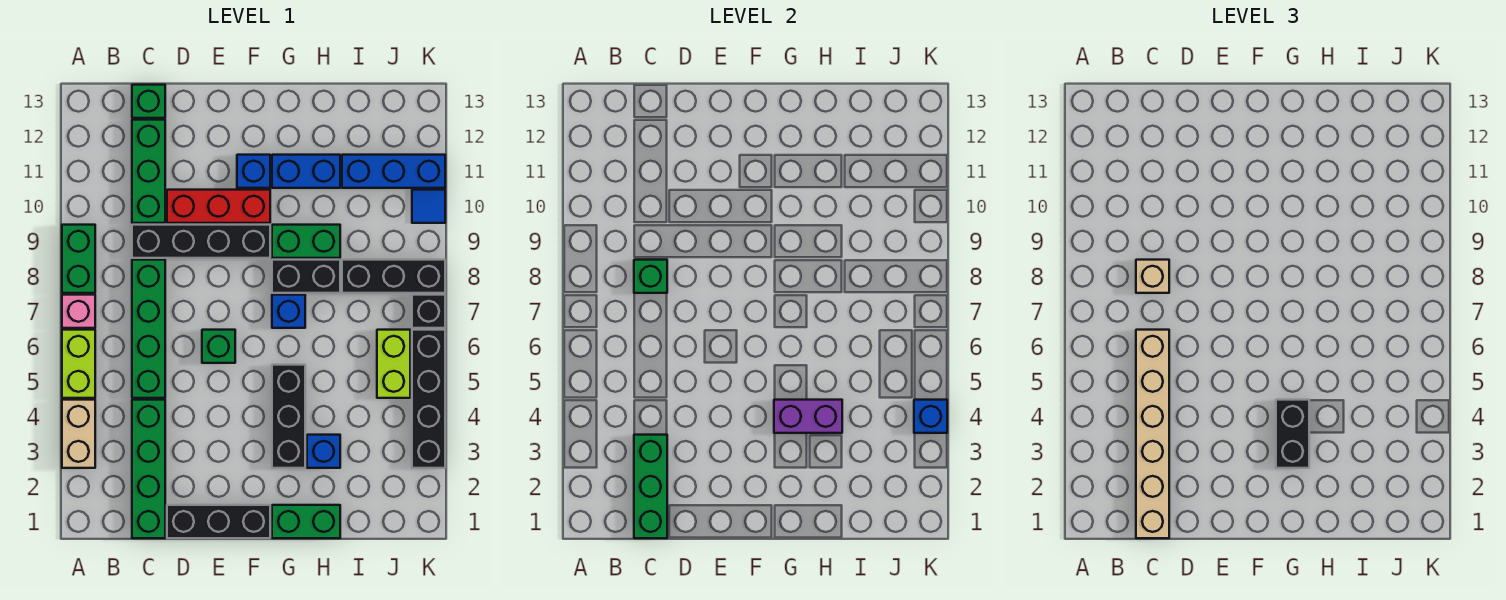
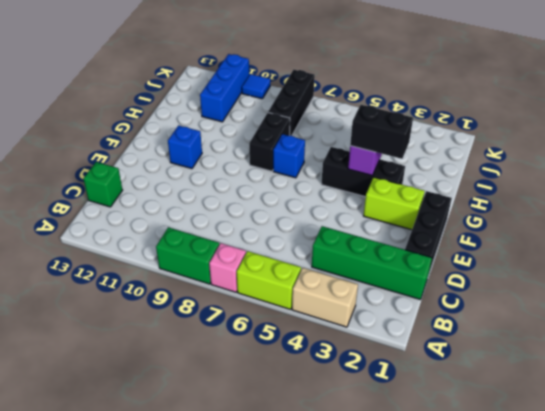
lime brick F2:F3 level 1 -> lime brick J5:J6 level 1
none -> green brick C5:C8 level 1
none -> black brick C9:F9 level 1
none -> green brick C10:C12 level 1
none -> red brick D10:F10 level 1

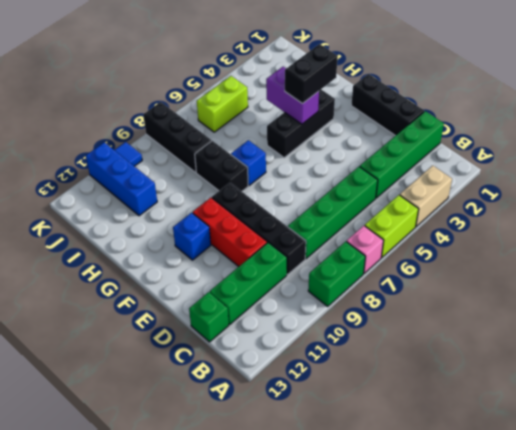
none -> green brick E6 level 1
none -> green brick G1:H1 level 1
none -> green brick G9:H9 level 1
none -> blue brick G11:H11 level 1

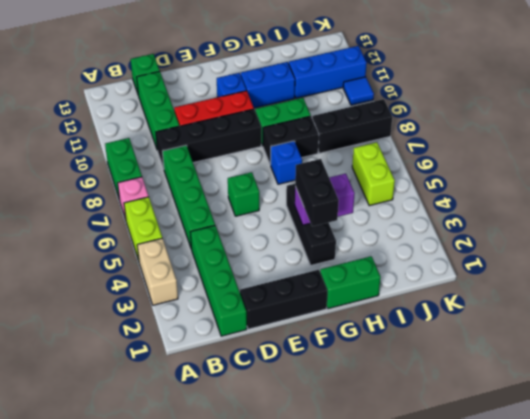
none -> blue brick H3 level 1
none -> black brick K3:K6 level 1
none -> black brick K7 level 1
none -> green brick C1:C3 level 2

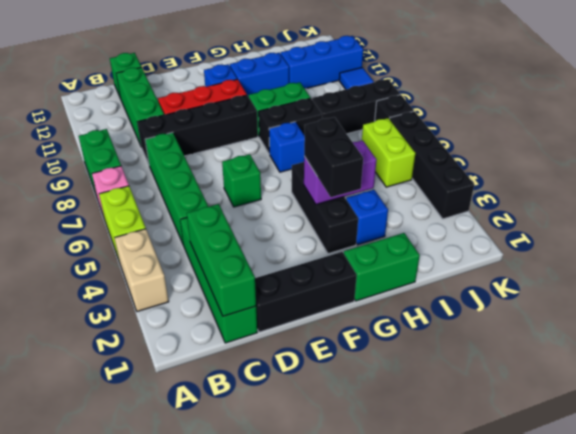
none -> green brick C8 level 2
none -> blue brick K4 level 2
none -> tan brick C1:C6 level 3
none -> tan brick C8 level 3

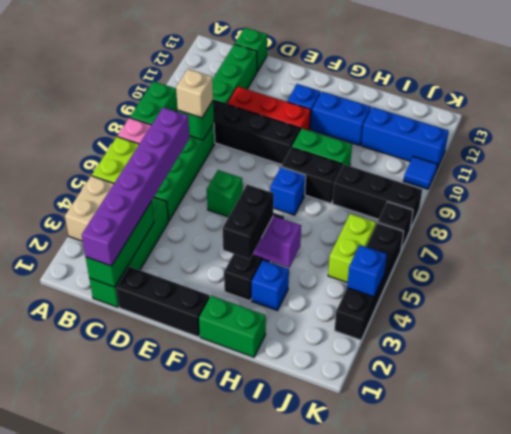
purple brick C1:C6 level 3 -> tan brick C1:C6 level 3

